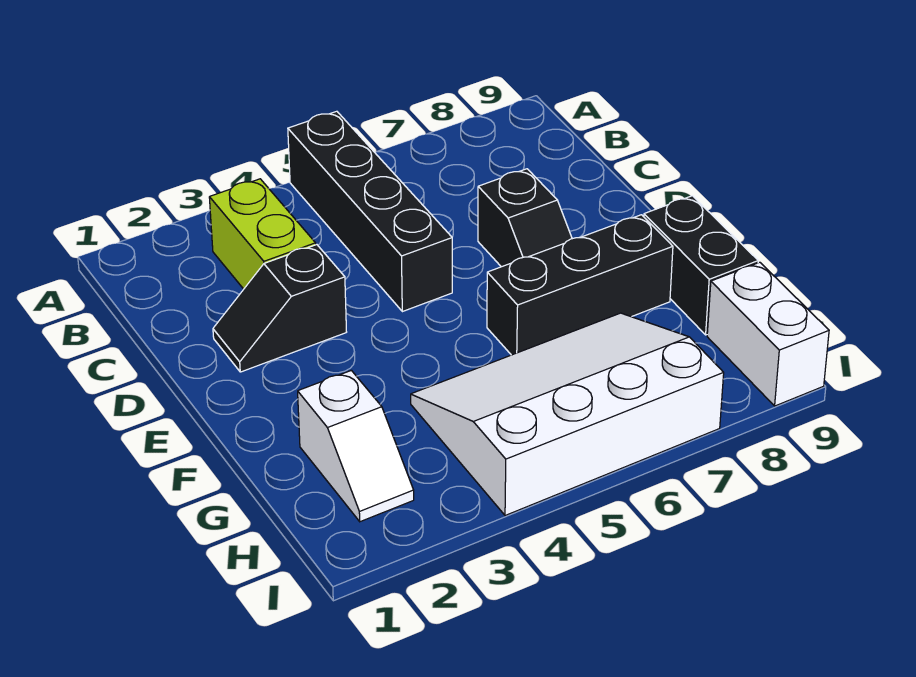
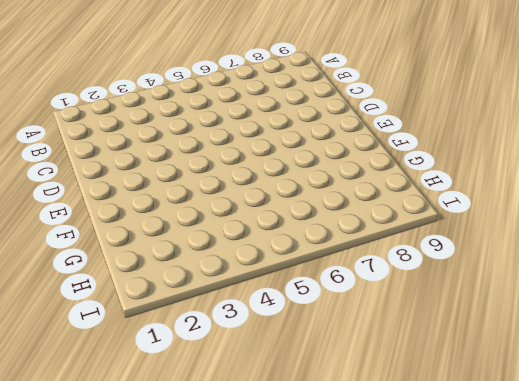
none -> black brick A5:D5 level 1
none -> lime brick B3:C3 level 1

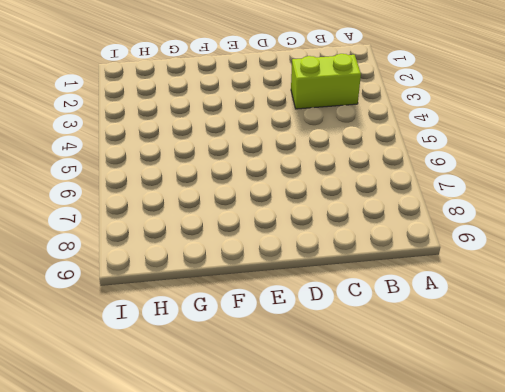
none -> black brick A5:D5 level 1
none -> black slope D2:D3 level 1 top 3

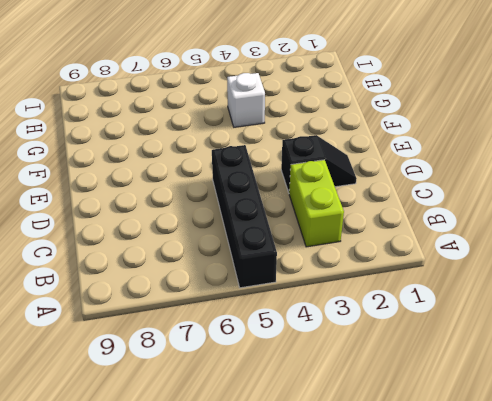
white brick G4 level 1 -> white slope G4:I7 level 1 top I
none -> black slope D7:E7 level 1 top D
none -> black brick F6:F8 level 1

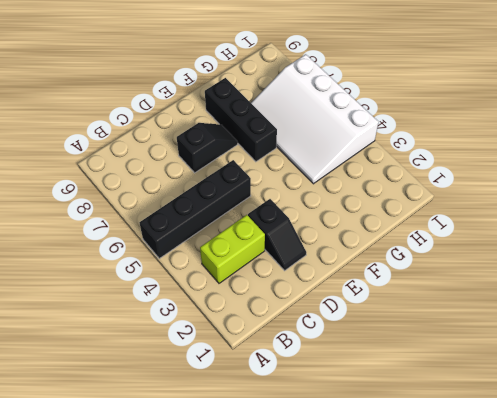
none -> black brick F9:G9 level 1
none -> white slope G2:H2 level 1 top G

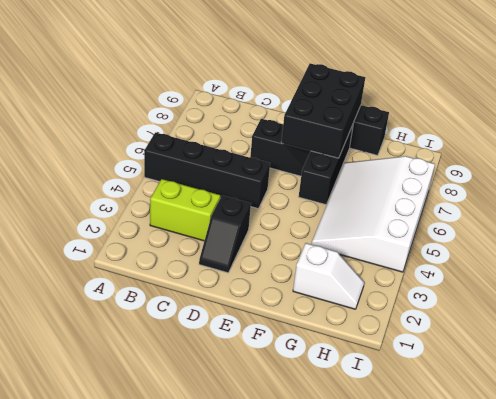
black brick E7:F9 level 2 -> none
none -> white brick H9:I9 level 1

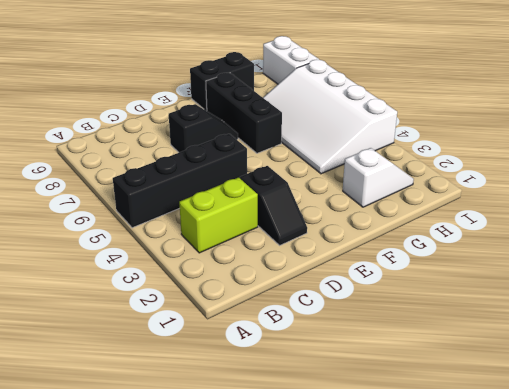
white brick I8:I9 level 1 -> white brick H9:I9 level 1

